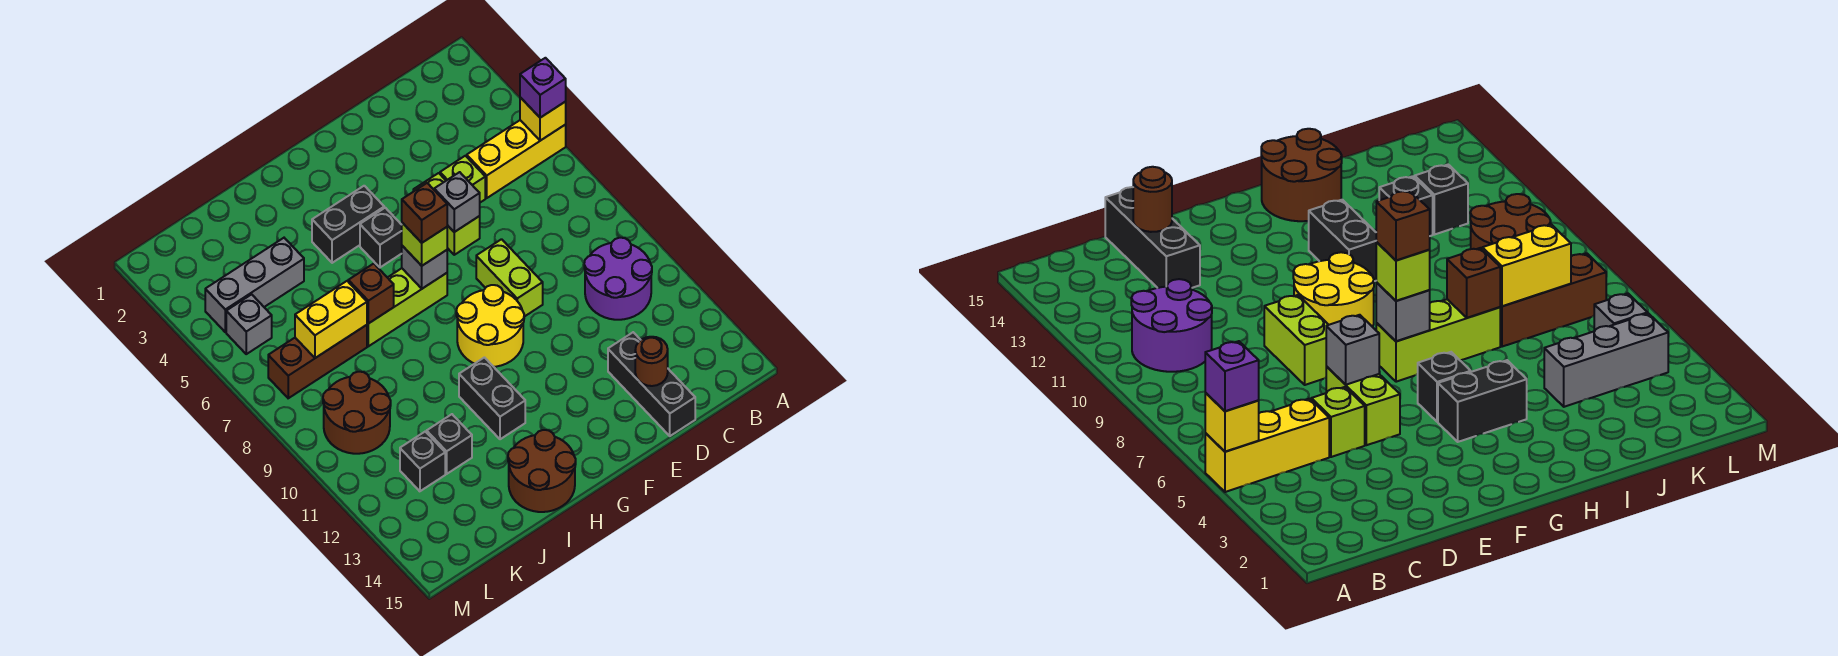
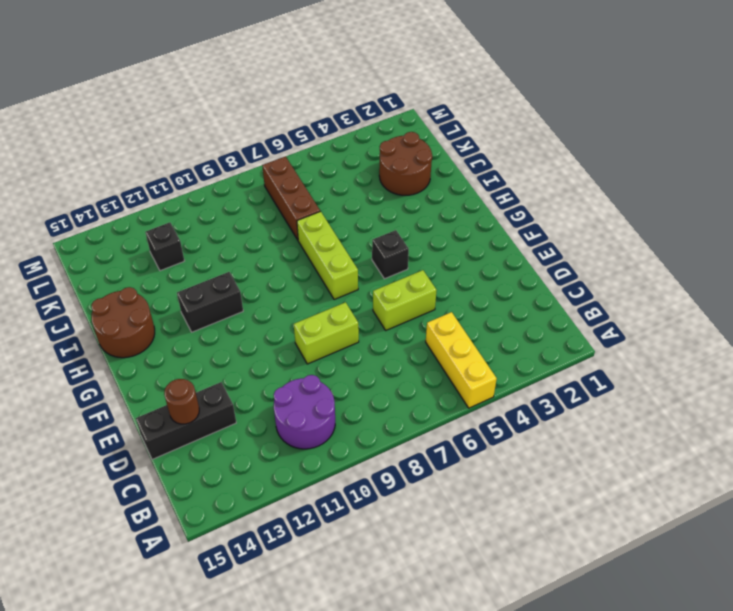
brown round brick J2:K3 level 1 -> brown round brick K9:L10 level 1
none -> lime brick D5 level 1
none -> yellow round brick F9:G10 level 1
none -> black brick G4:H4 level 1

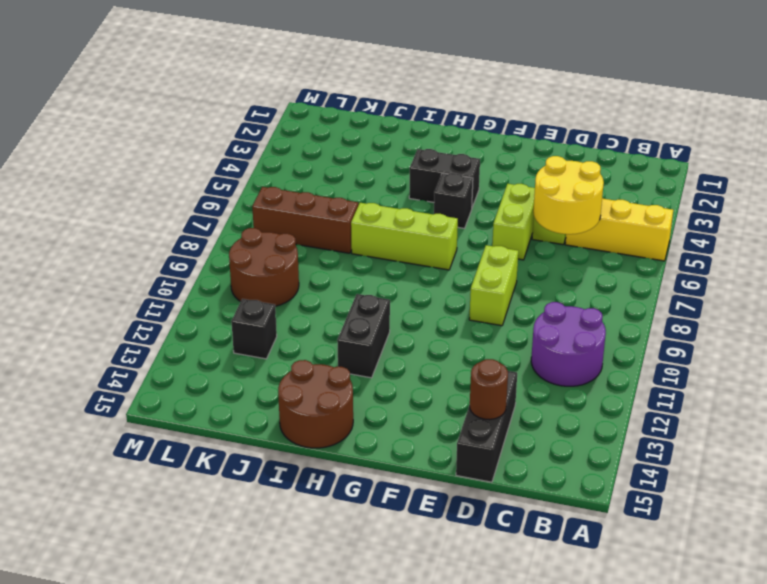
yellow round brick C5:D6 level 2 -> yellow round brick F9:G10 level 1
none -> grey brick J4:L4 level 1
none -> black brick J12 level 1
none -> grey brick L5 level 1

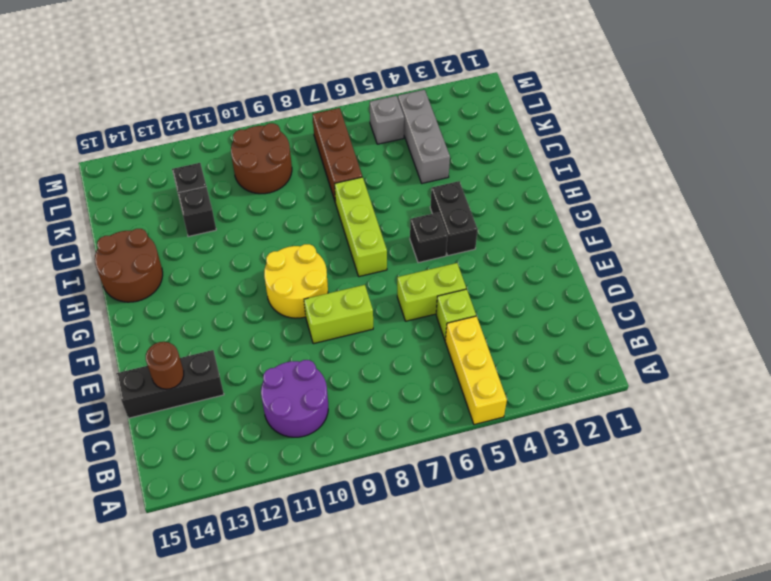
none -> black brick H11:H12 level 1
none -> yellow brick A5 level 2
none -> grey brick E6 level 2

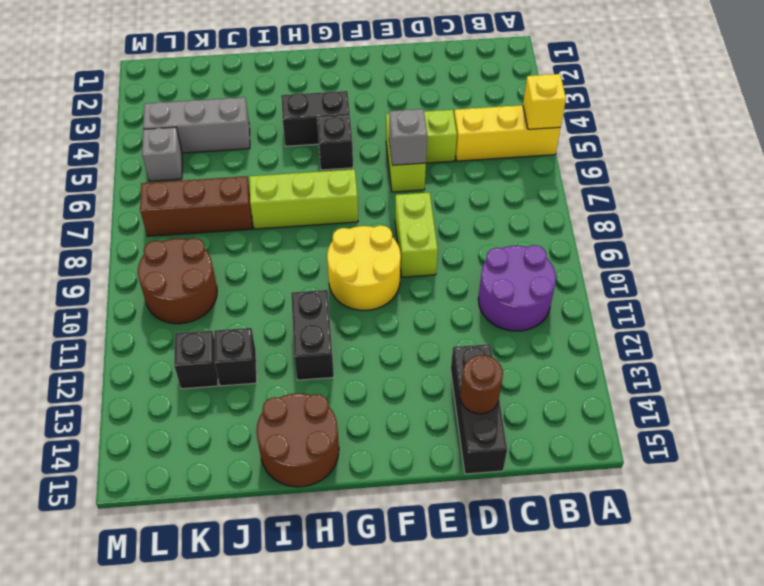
none -> grey brick G7 level 2
none -> brown brick I7 level 2
none -> yellow brick J7:K7 level 2

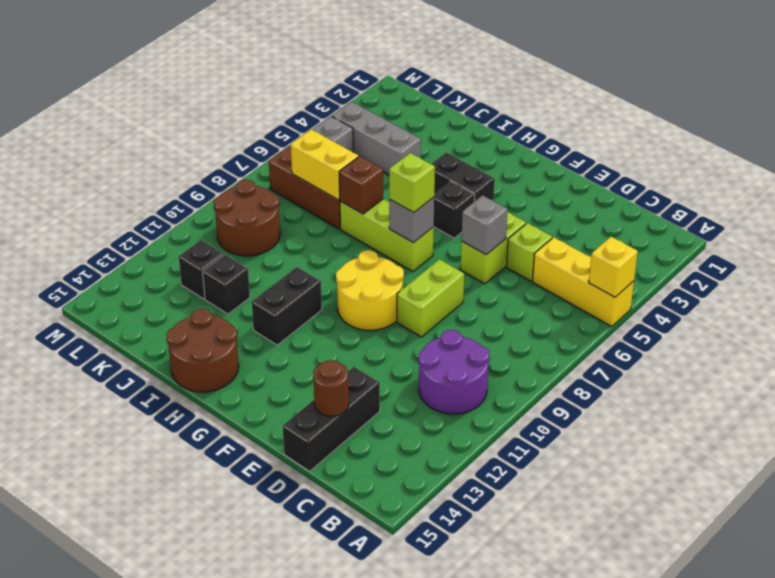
none -> purple brick A5 level 3
none -> brown brick G7 level 4

